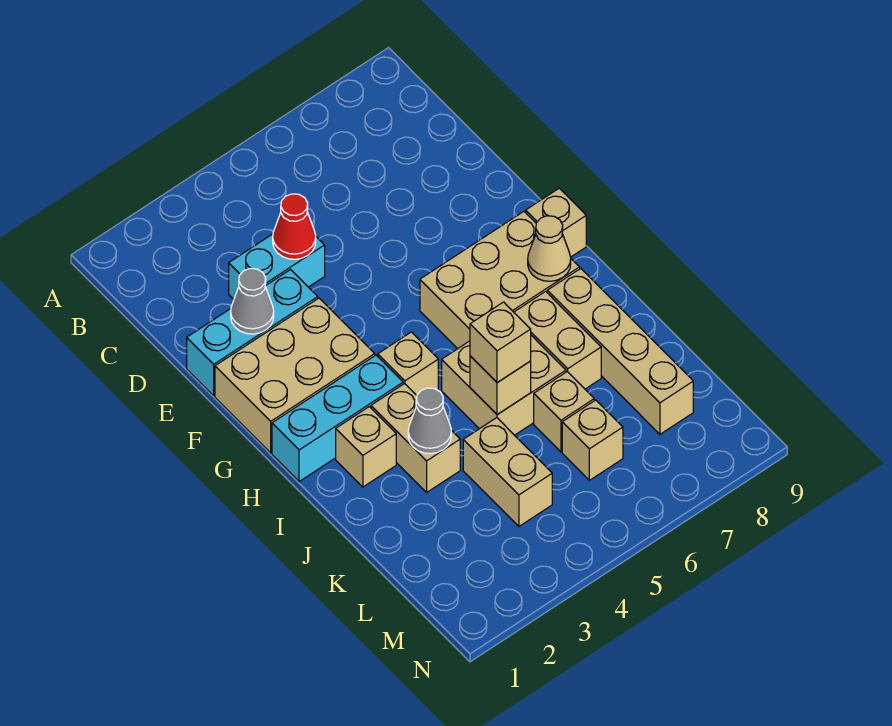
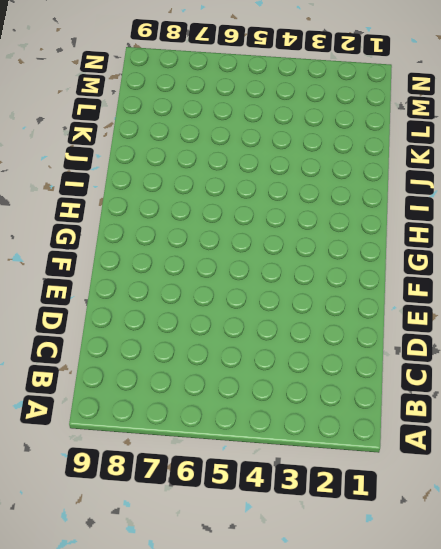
none -> cyan brick D3:D4 level 1
none -> cyan brick E1:E3 level 1
none -> tan brick F1:G3 level 1

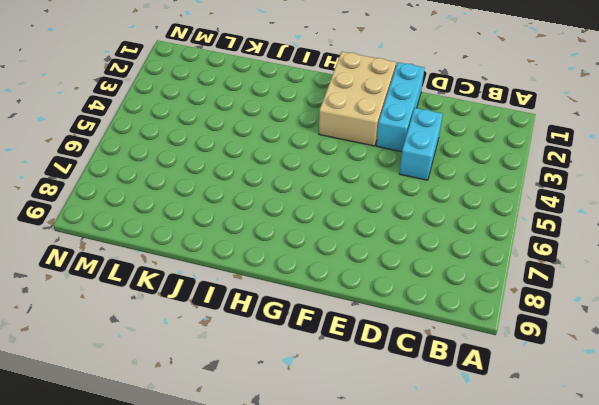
none -> tan brick G6:H8 level 1
none -> tan brick G9 level 1
none -> cyan brick H1:H3 level 1

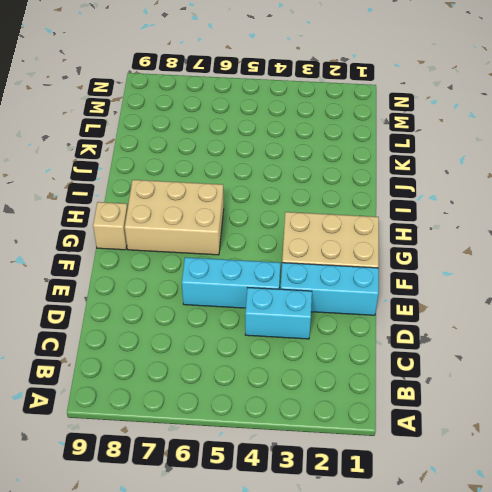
cyan brick E4:E6 level 1 -> cyan brick H1:H3 level 1
none -> tan brick H4 level 1
none -> tan brick I2 level 1
none -> tan brick I3:J3 level 1

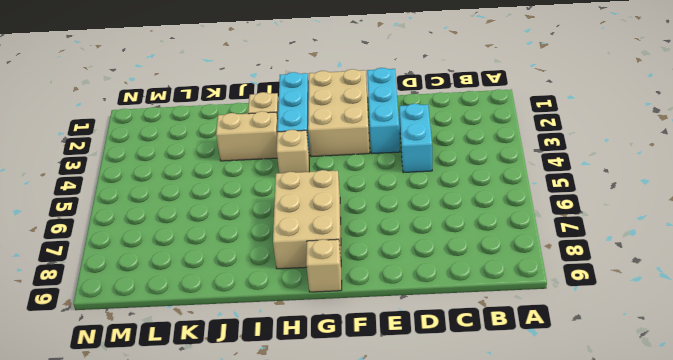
none -> tan brick I5:J6 level 1
none -> tan brick I7:J7 level 1
none -> tan brick I8:L8 level 1

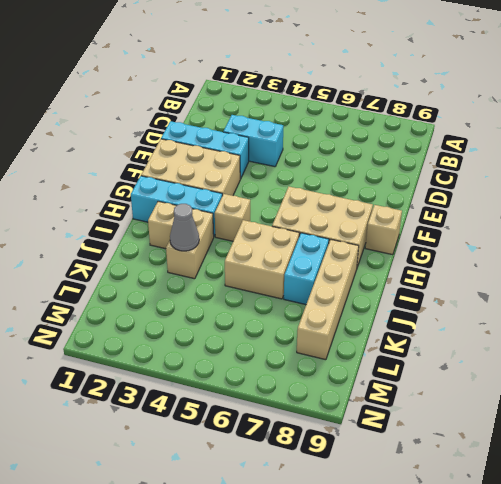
cyan brick I7:J7 level 1 -> tan brick I7:J7 level 1
none -> tan brick K4:L4 level 1
none -> tan brick K6 level 1
none -> tan brick L6 level 1

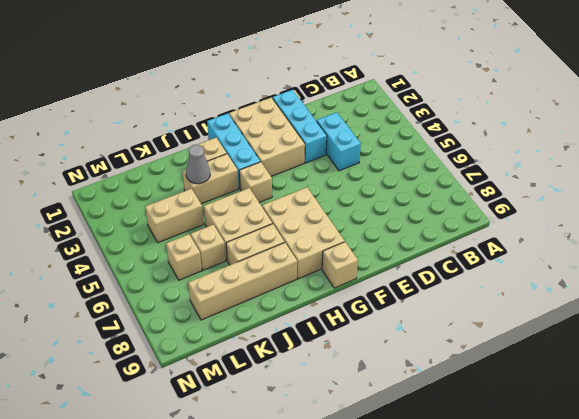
none -> red cone D4 level 2
none -> grey cone E2 level 2
none -> tan cone H8 level 2

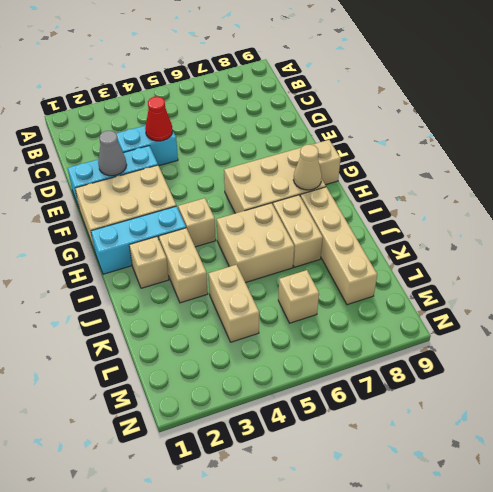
none -> tan brick K6 level 1
none -> grey cone J3 level 2
none -> tan brick J5 level 2

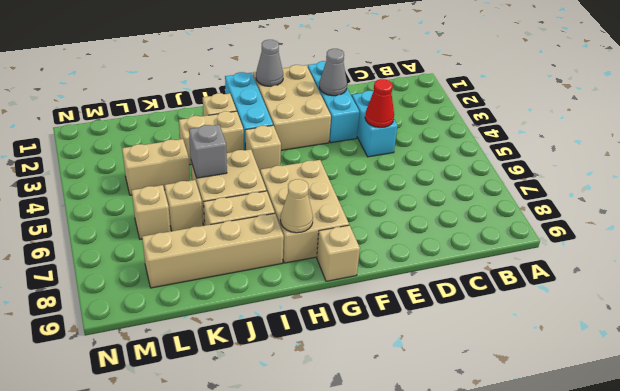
grey cone G1 level 2 -> grey cone J3 level 2
grey brick J5 level 2 -> tan brick J5 level 2
none -> tan brick J5 level 3

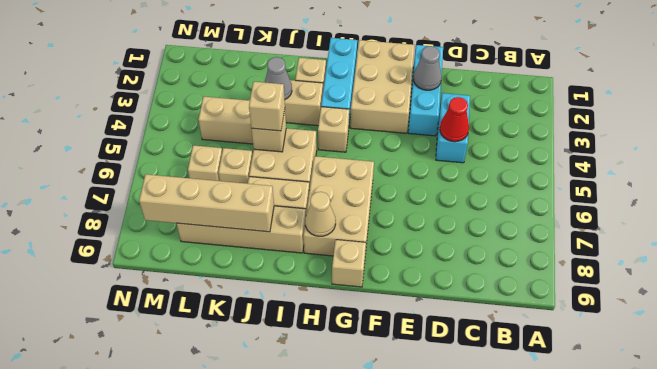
tan brick J8:M8 level 2 -> none

